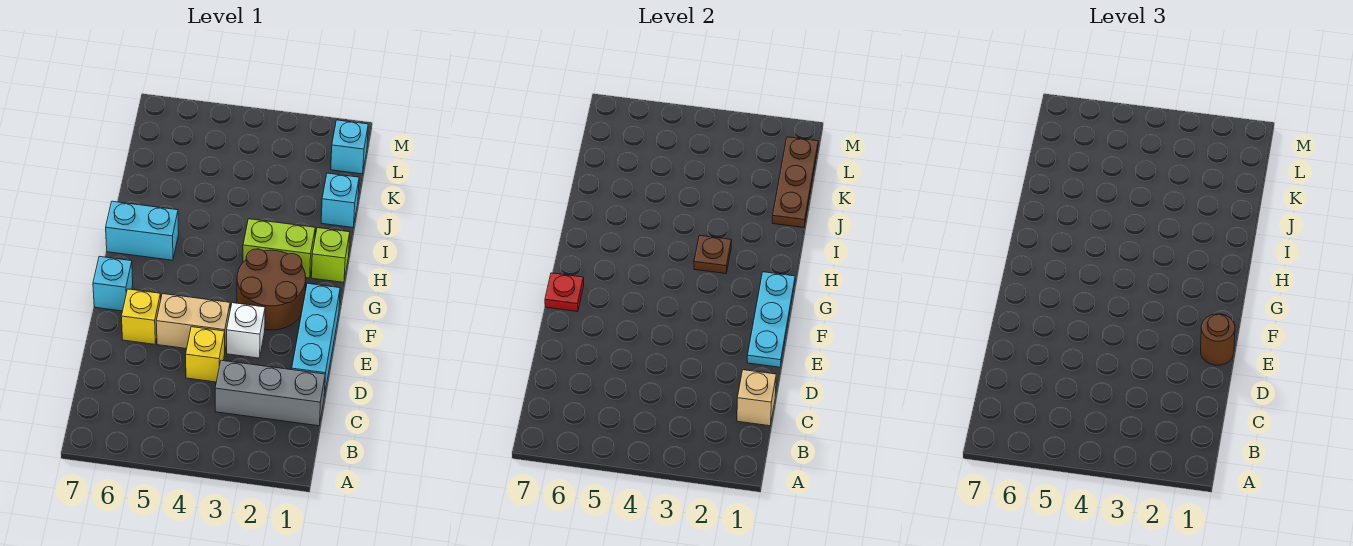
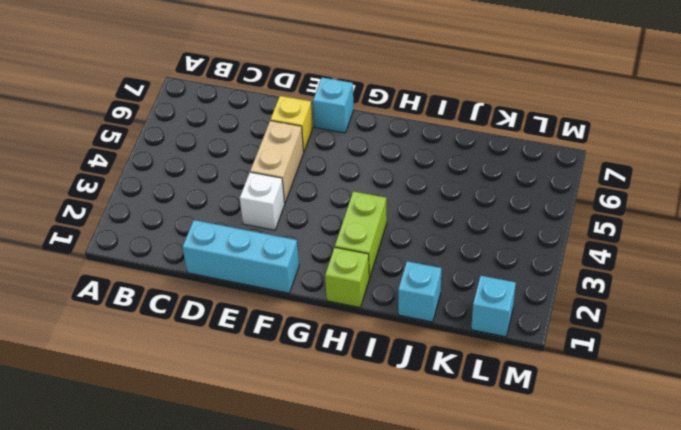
none -> grey brick C1:C3 level 1
none -> yellow brick D4 level 1
none -> brown round brick F2:G3 level 1

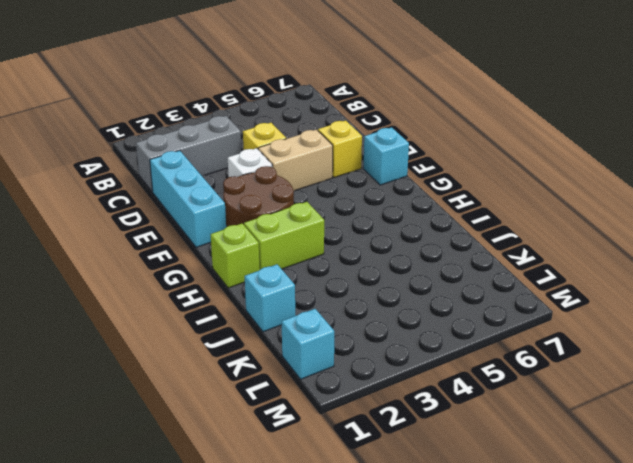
none -> cyan brick H6:H7 level 1
none -> tan brick C1 level 2
none -> cyan plate E1:G1 level 2

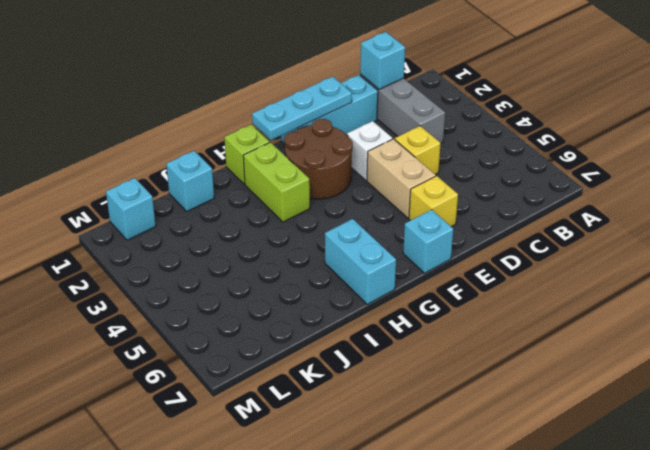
cyan brick C1 level 2 -> tan brick C1 level 2
none -> red plate F7 level 2
none -> brown plate H3 level 2
none -> brown plate J1:L1 level 2

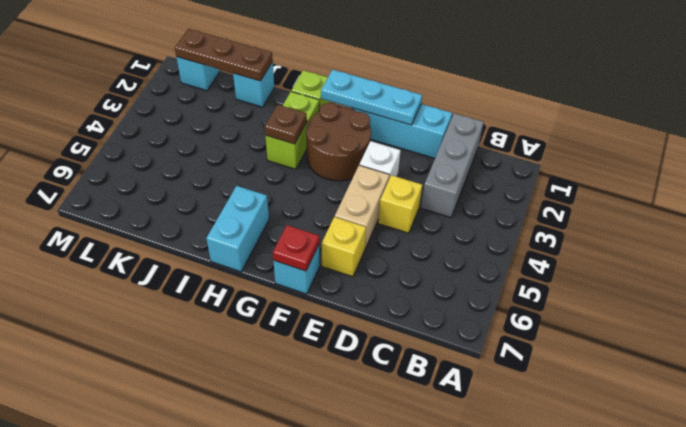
none -> tan brick C1 level 2
none -> brown round brick E1 level 3

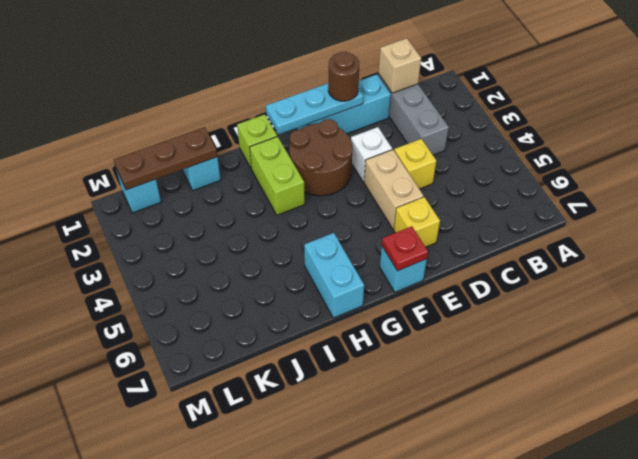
none -> brown plate H3 level 2

